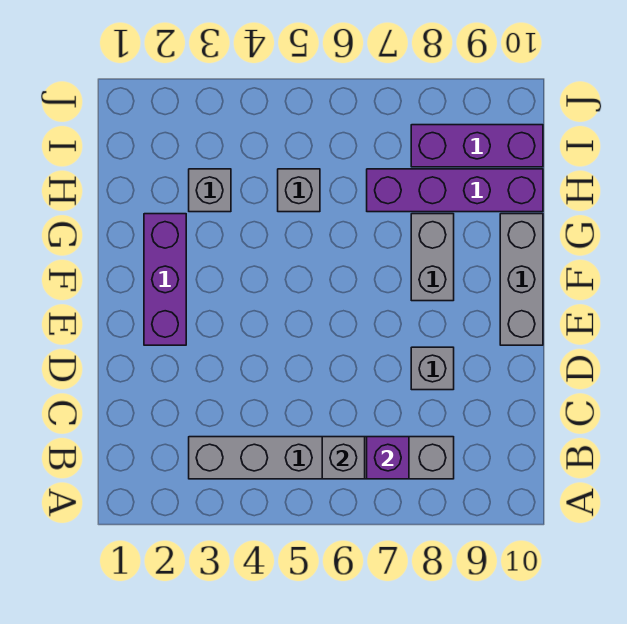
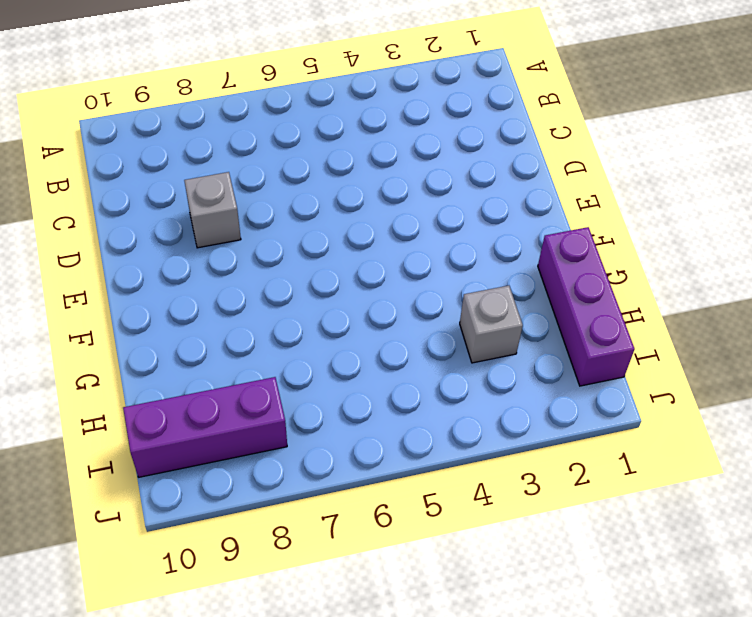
purple brick G1:I1 level 1 -> purple brick E2:G2 level 1
none -> grey brick B3:B8 level 1
none -> grey brick E10:G10 level 1

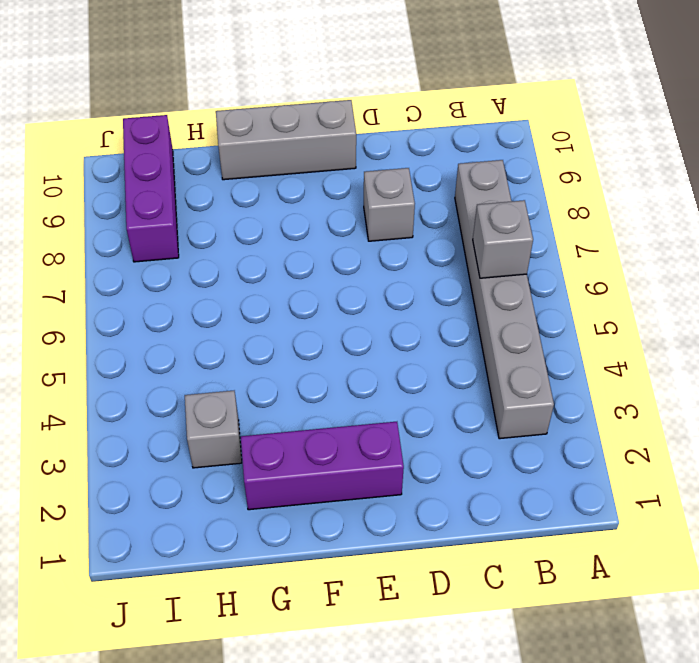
none -> grey brick F8:G8 level 1
none -> grey brick H5 level 1

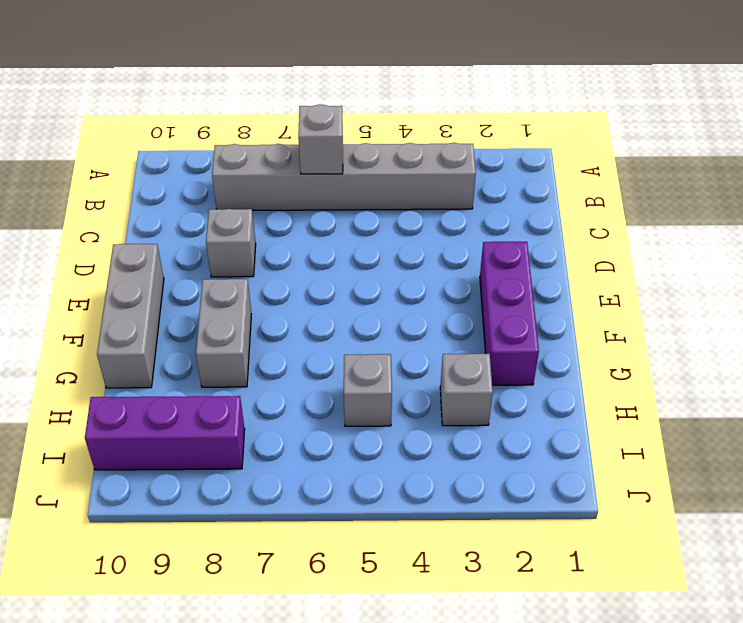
none -> purple brick H7:H10 level 1
none -> purple brick B7 level 2

